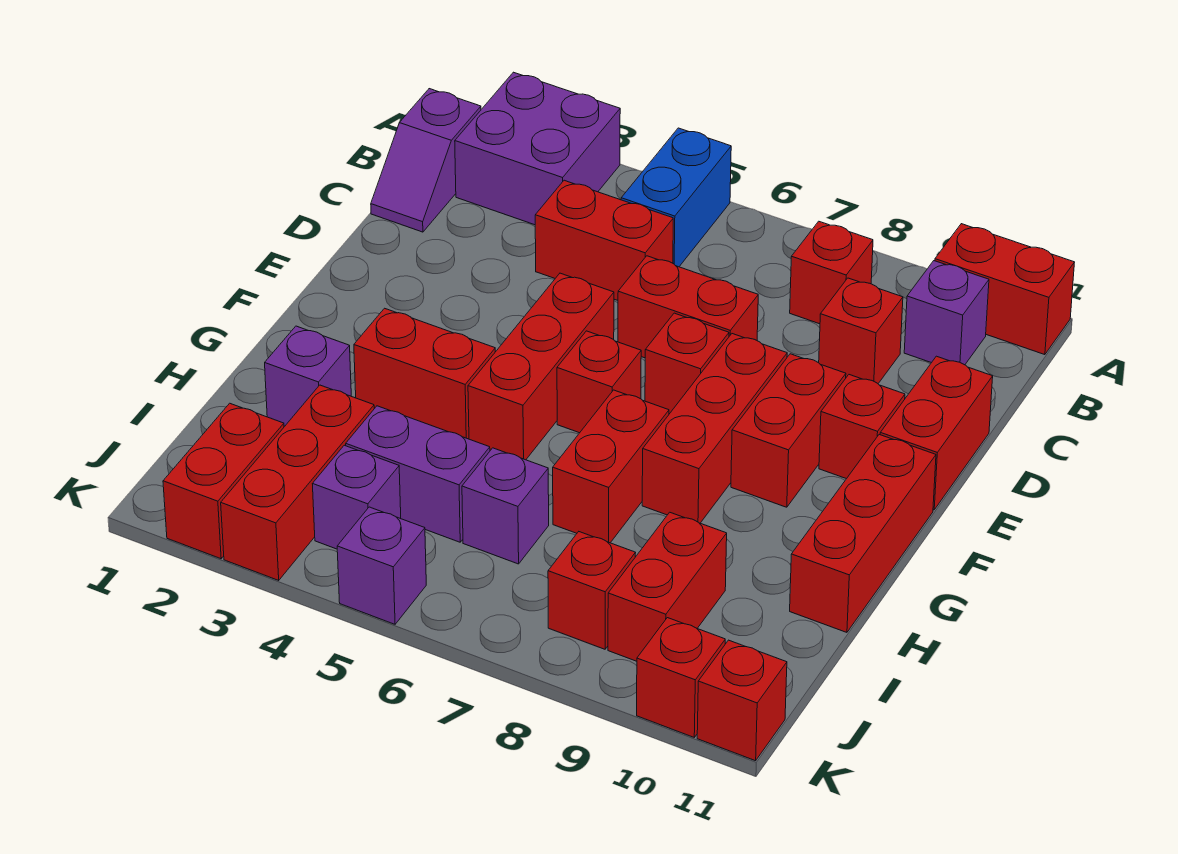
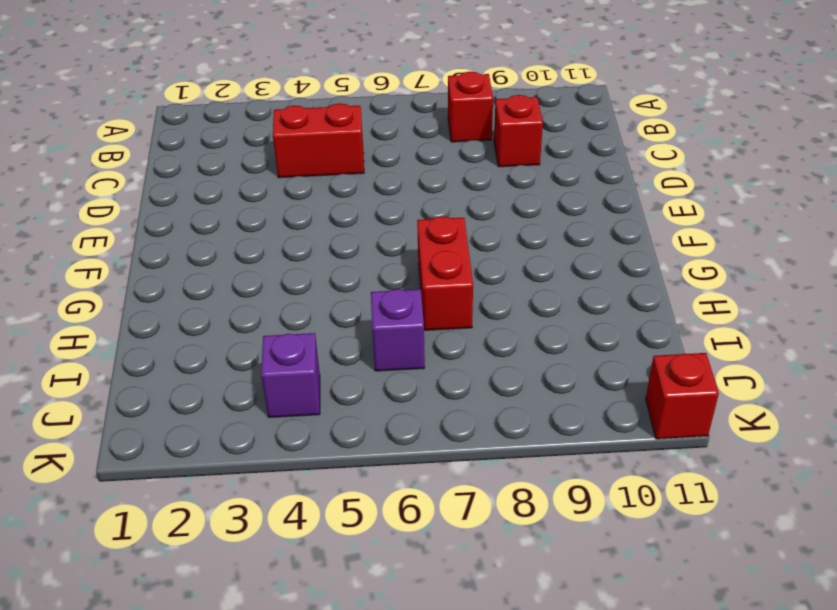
none -> purple brick A2:B3 level 1
none -> blue brick A5:B5 level 1
none -> red brick A10:A11 level 1
none -> purple slope B1:C1 level 1 top B

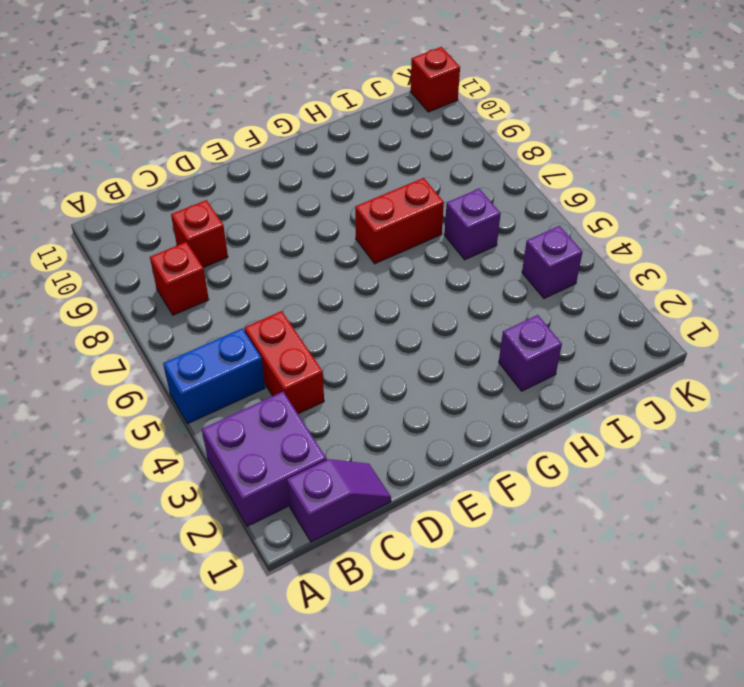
none -> red brick A10:A11 level 1
none -> purple brick B10 level 1
none -> red brick D6:D7 level 1
none -> red brick D11:E11 level 1

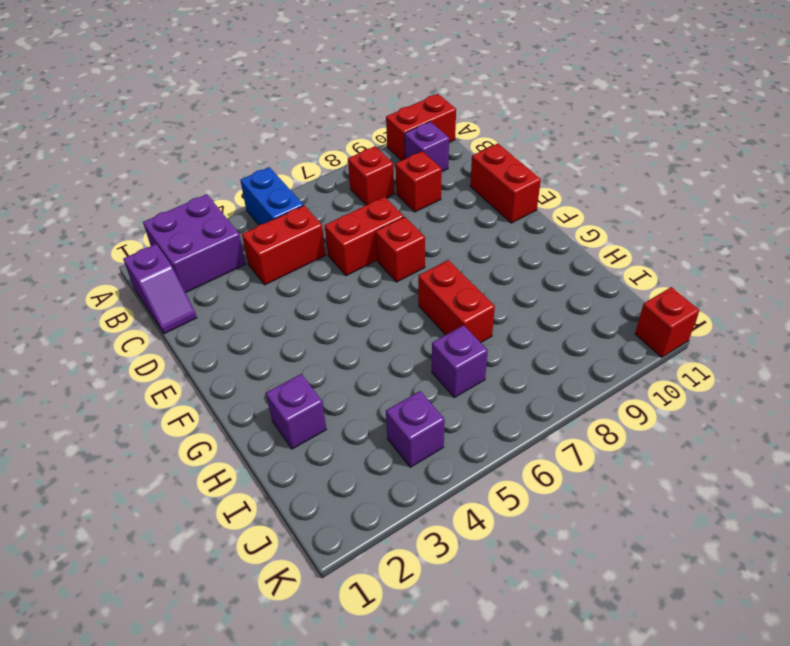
none -> red brick E5:G5 level 1
none -> red brick E8:G8 level 1
none -> red brick E9:F9 level 1
none -> red brick E10 level 1

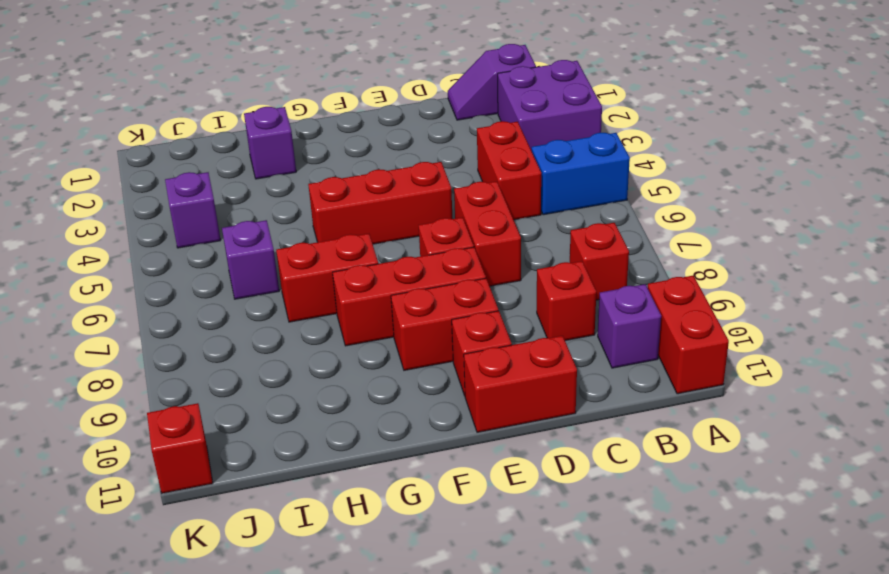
none -> red brick F6 level 1
none -> red brick F11:H11 level 1
none -> red brick G3:G4 level 1
none -> red brick I3:K3 level 1

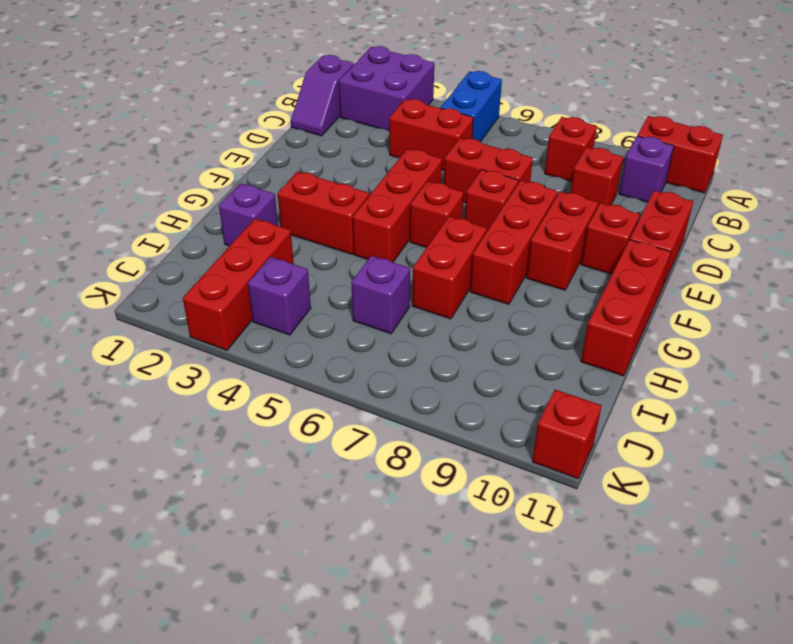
none -> purple brick I4:I5 level 1
none -> red brick I9:J9 level 1
none -> red brick J2:K2 level 1
none -> red brick J8 level 1

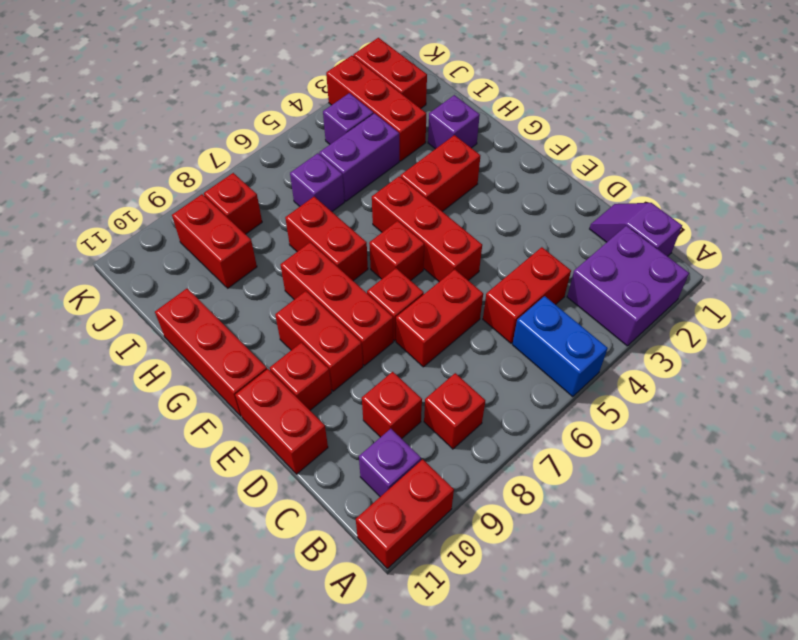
none -> purple brick K5 level 1
none -> red brick K10 level 1
none -> red brick K11 level 1

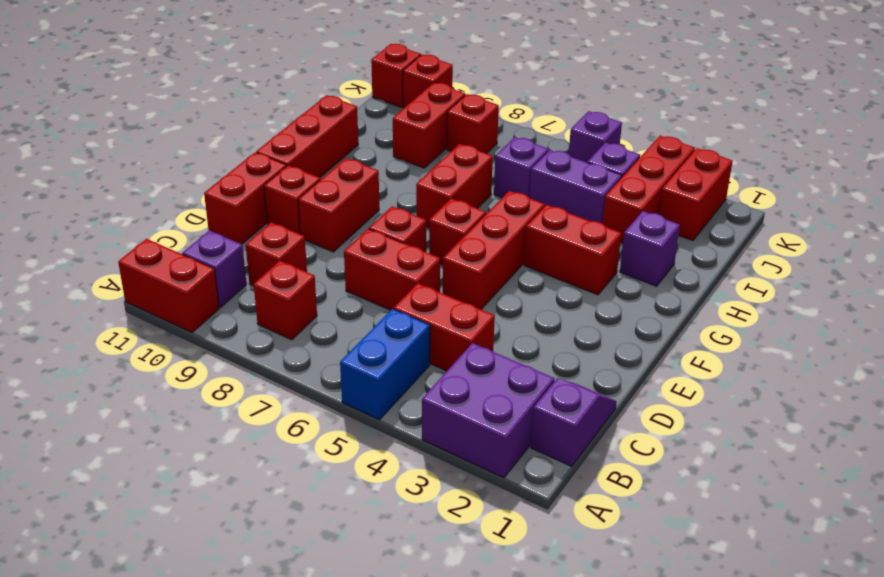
none -> red brick E8:G8 level 1

